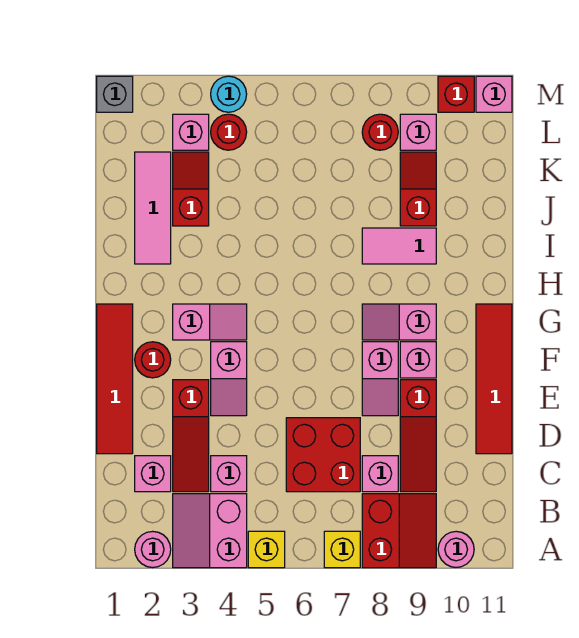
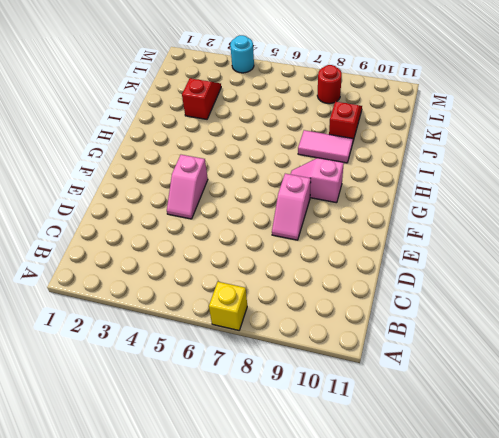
none -> pink round brick A2 level 1
none -> pink slope A3:B4 level 1 top 4
none -> yellow brick A5 level 1
none -> red slope A8:B9 level 1 top 8

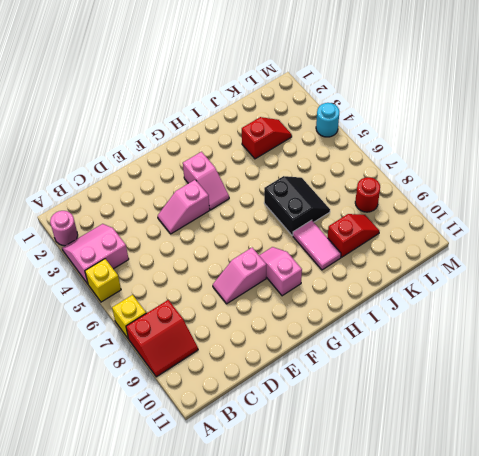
black slope I6:J7 level 1 top I -> none
none -> pink round brick A10 level 1
none -> pink brick C2 level 1
none -> red slope C3:E3 level 1 top E
none -> pink brick C4 level 1

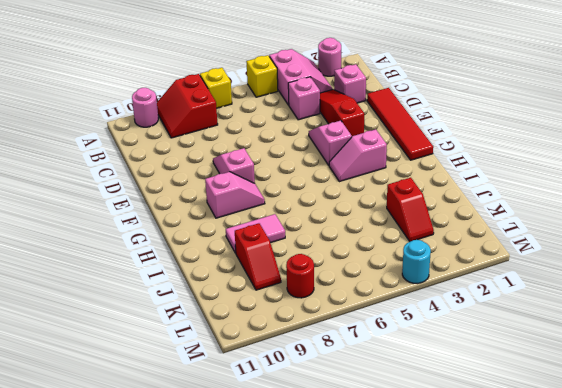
none -> red brick C6:D7 level 1
none -> pink brick C8 level 1
none -> red slope C9:E9 level 1 top E
none -> red tile D11:G11 level 1

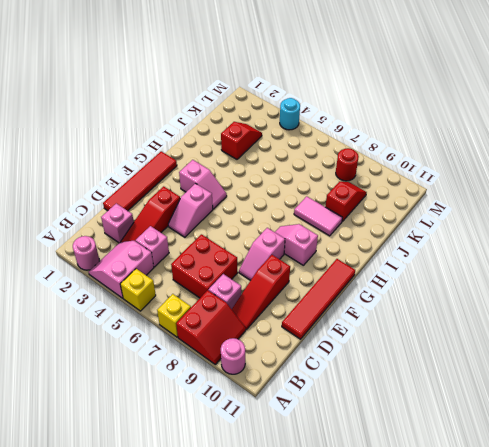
none -> red round brick F2 level 1
none -> pink brick F9 level 1
none -> pink tile I2:K2 level 1
none -> pink brick L3 level 1

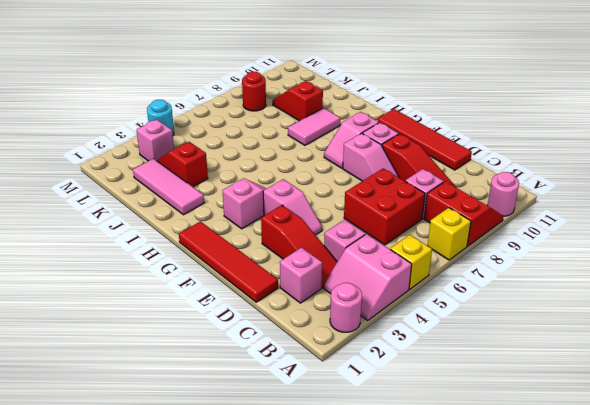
none -> red round brick F2 level 1
none -> red round brick L4 level 1
none -> pink brick L9 level 1
none -> grey brick M1 level 1

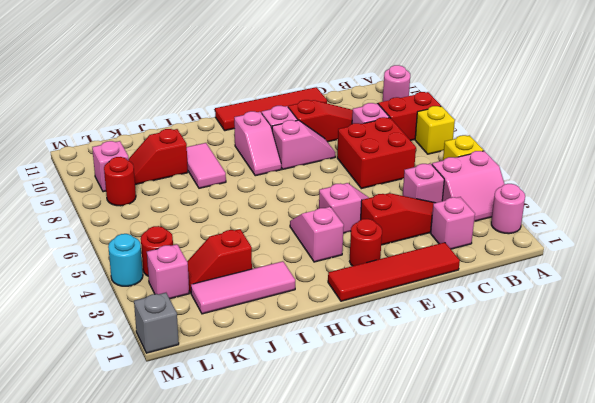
none -> red brick M10 level 1
none -> pink brick M11 level 1

